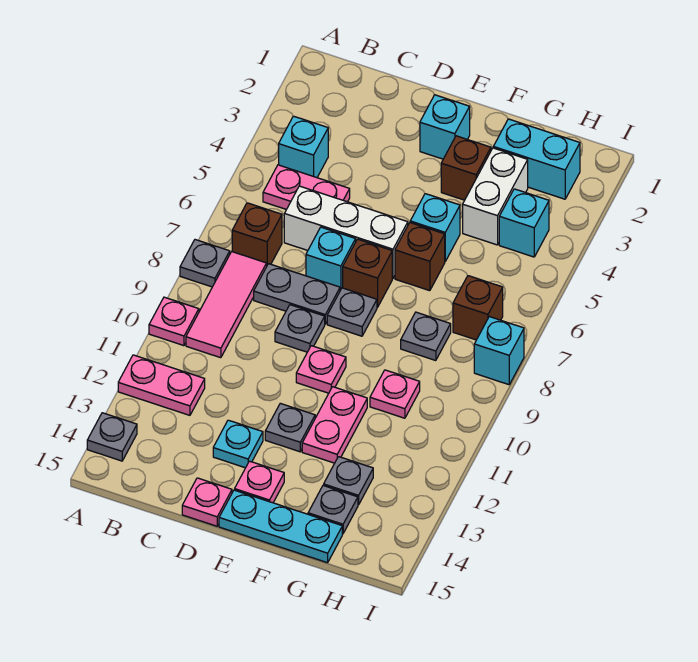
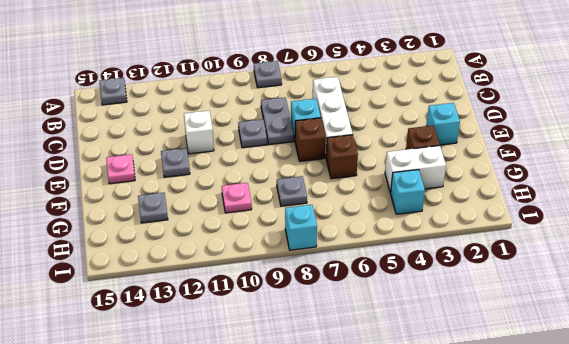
white brick D11 level 1 -> none
none -> pink plate A10 level 1
none -> pink plate A12:B12 level 1
none -> cyan brick B4 level 1
none -> pink plate B5:C5 level 1

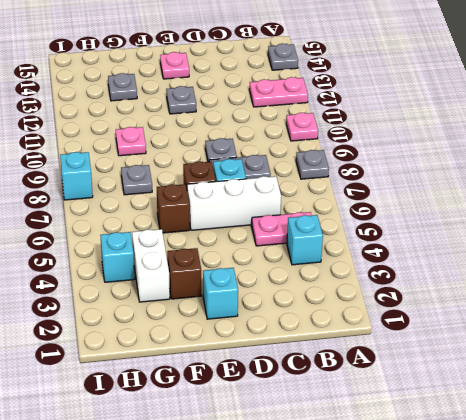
none -> brown brick B7 level 1
none -> pink tile B8:B10 level 1
none -> cyan plate D13 level 1
none -> pink plate D15 level 1

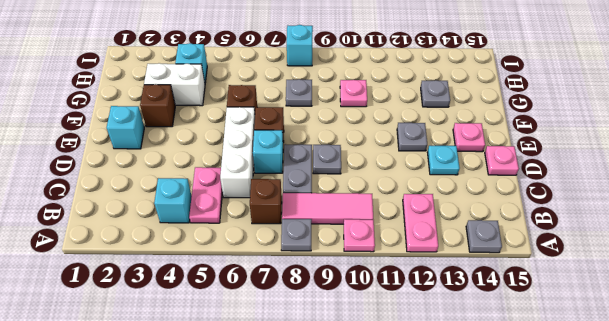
none -> grey plate E8 level 1
none -> pink plate E10 level 1
none -> cyan plate E15:G15 level 1
none -> cyan brick F5 level 1

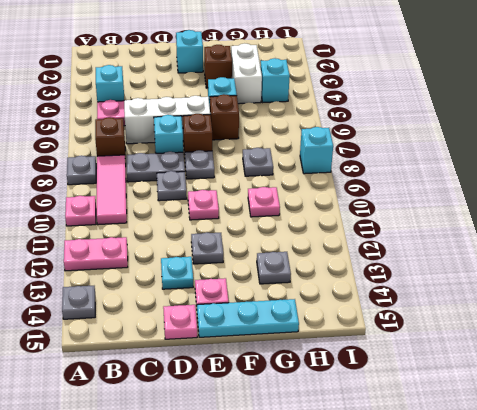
none -> pink plate F11:F12 level 1
none -> cyan brick G2:H2 level 1
none -> grey plate G14 level 1
none -> brown brick H7 level 1

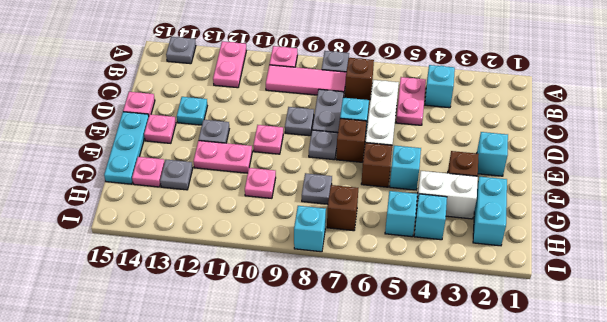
pink plate G14 level 1 -> grey plate G14 level 1
cyan brick H5 level 1 -> none

